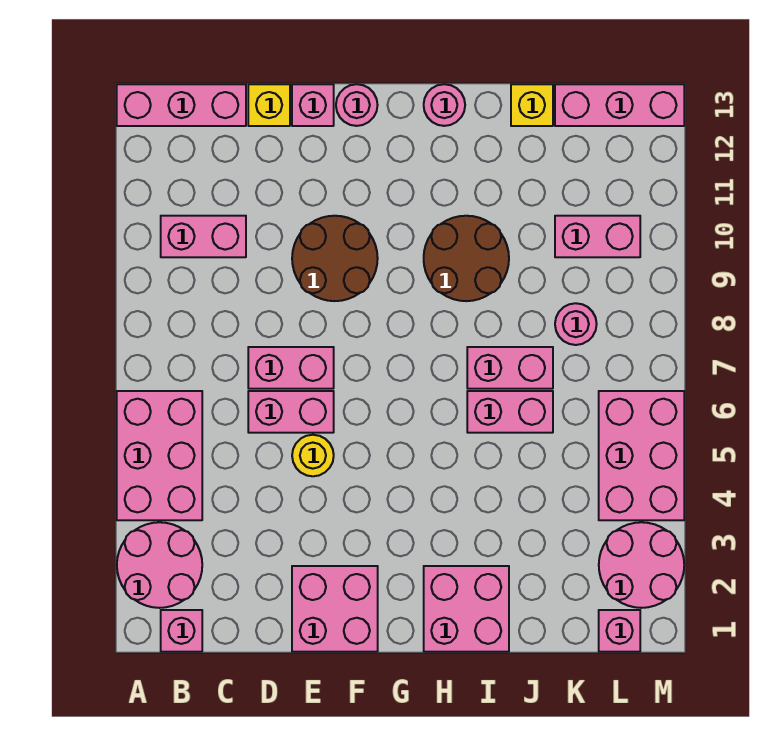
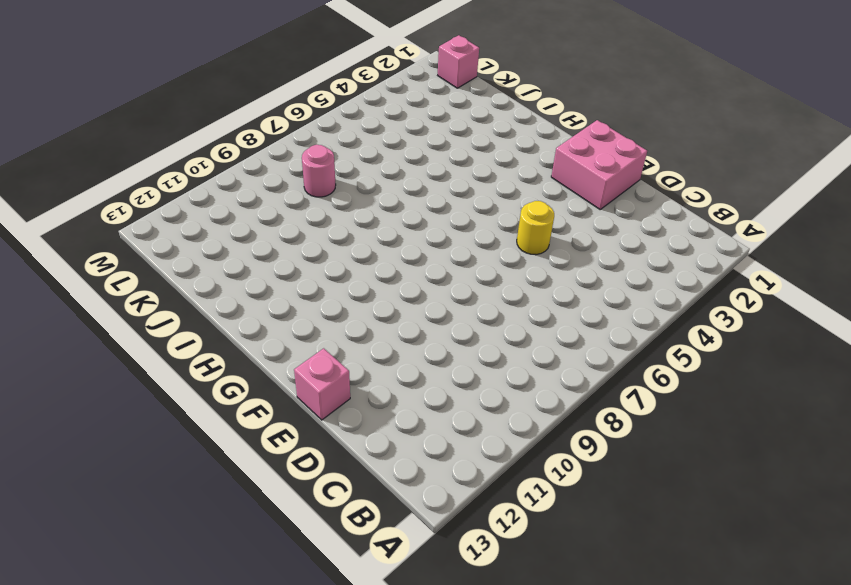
none -> pink round brick A2:B3 level 1
none -> pink brick A4:B6 level 1
none -> pink brick A13:C13 level 1

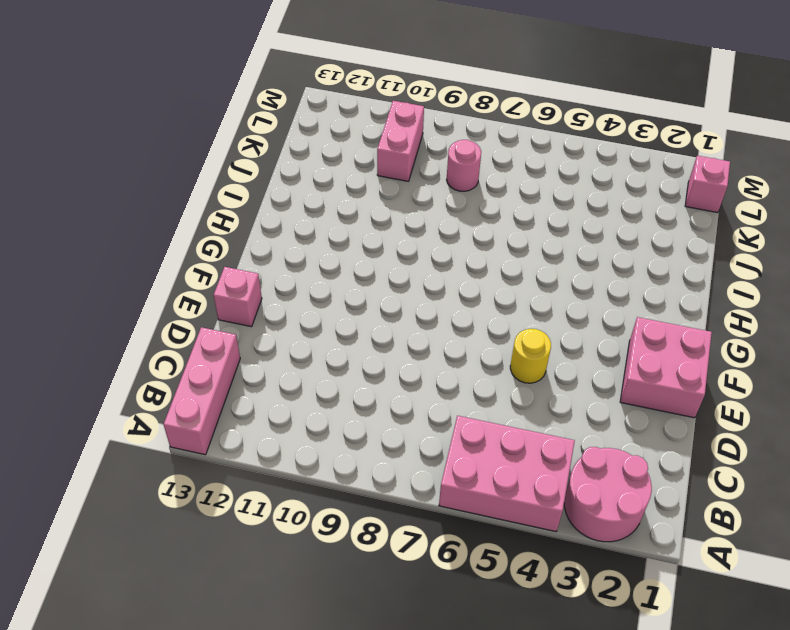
none -> pink brick B1 level 1
none -> pink brick B10:C10 level 1
none -> pink brick D6:E6 level 1

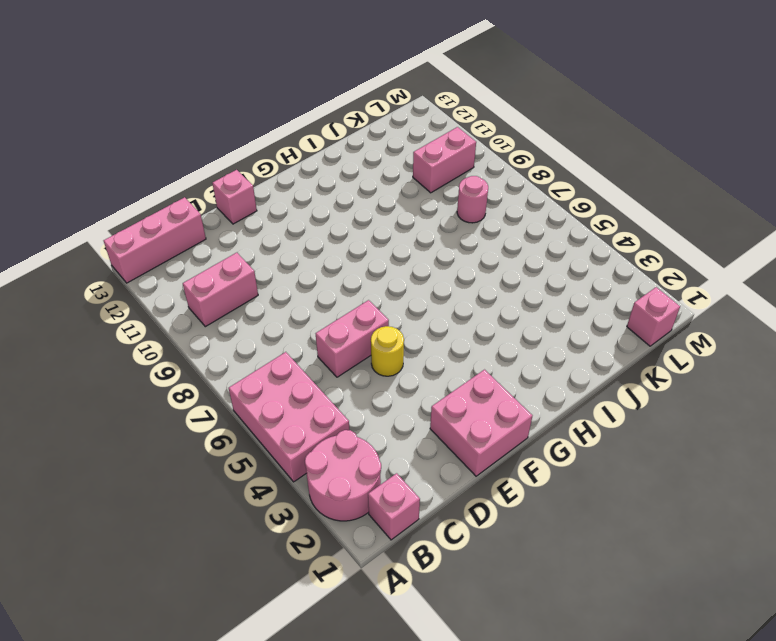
none -> pink brick D7:E7 level 1
none -> yellow brick D13 level 1
none -> brown round brick E9:F10 level 1

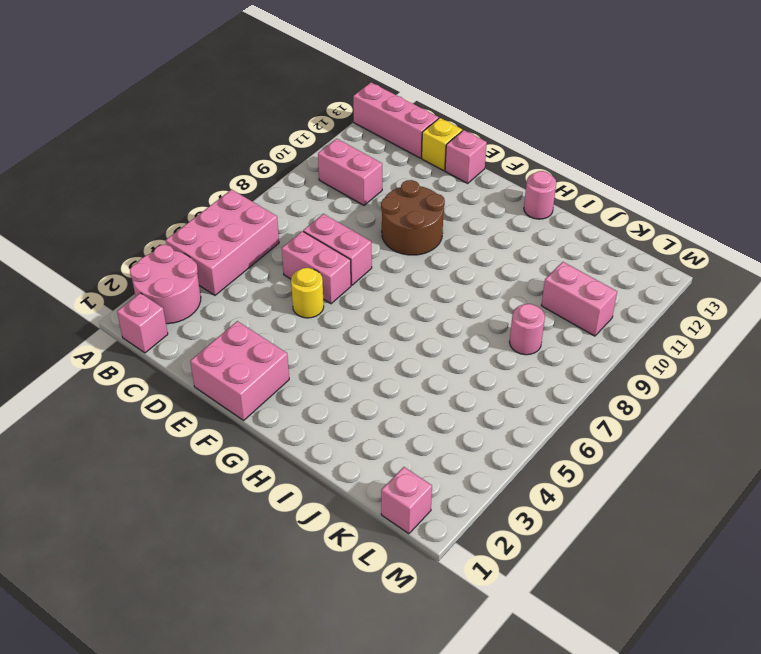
none -> pink round brick F13 level 1
none -> pink brick H1:I2 level 1
none -> brown round brick H9:I10 level 1

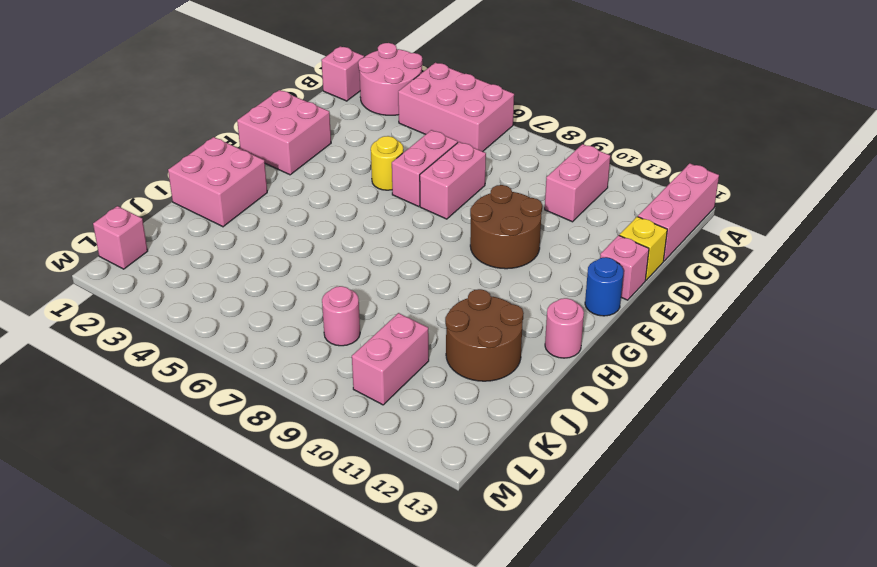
blue round brick F13 level 1 -> pink round brick F13 level 1
brown round brick I11:J12 level 1 -> brown round brick H9:I10 level 1
none -> pink brick I6:J6 level 1
none -> pink brick I7:J7 level 1
none -> yellow brick J13 level 1

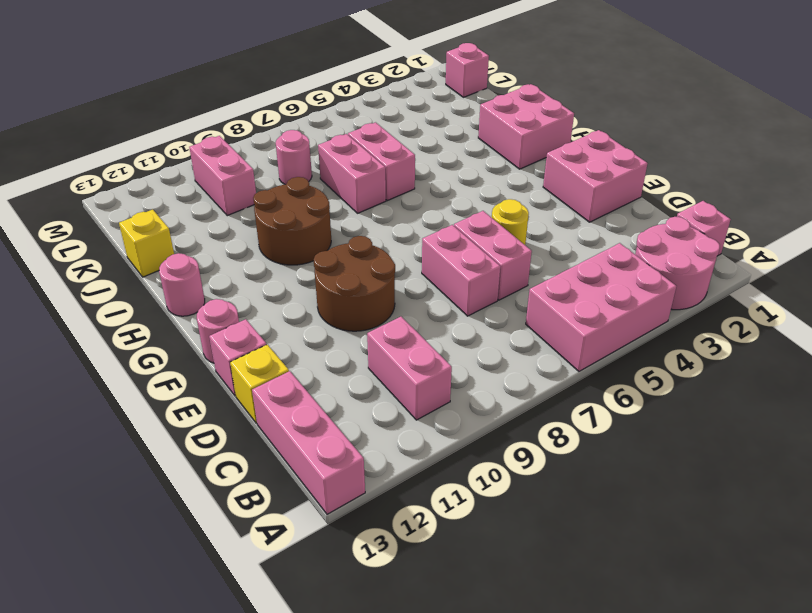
none -> pink brick K13:M13 level 1
none -> pink round brick L2:M3 level 1
none -> pink brick L4:M6 level 1

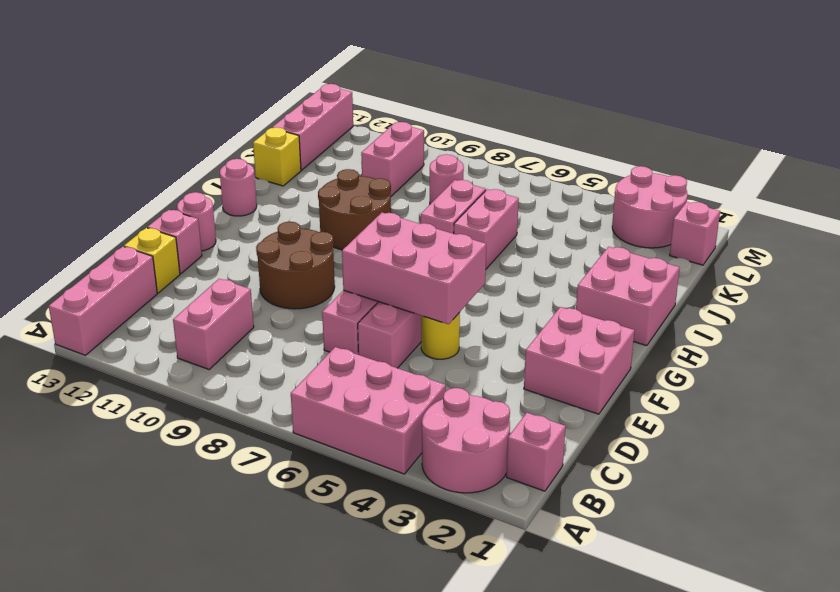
pink brick E5:F7 level 2 -> pink brick L4:M6 level 1

